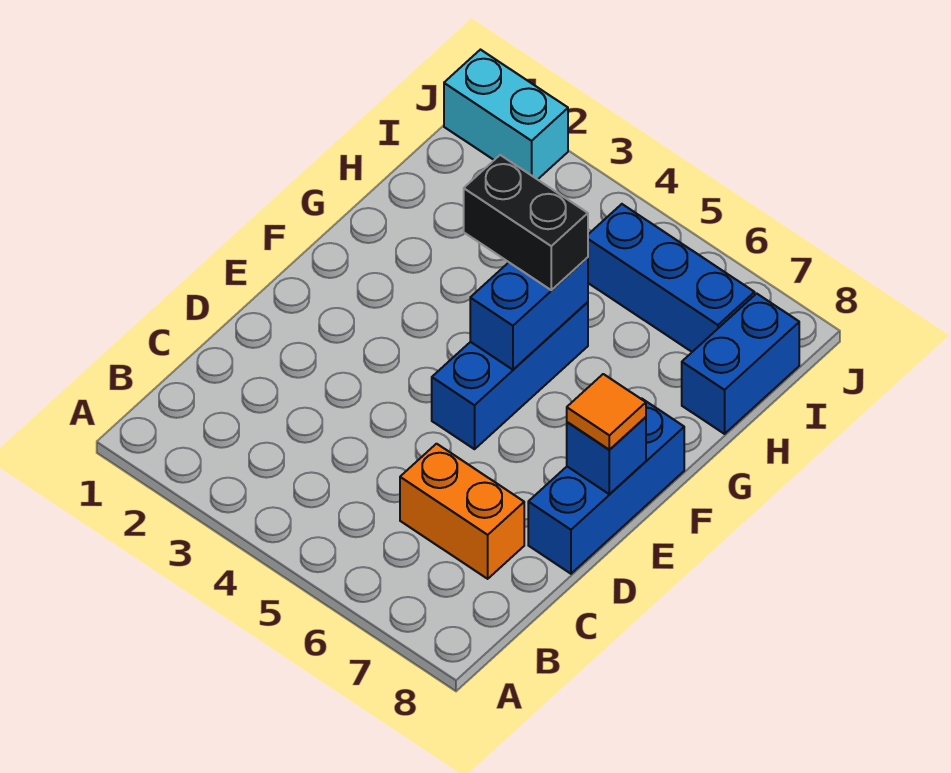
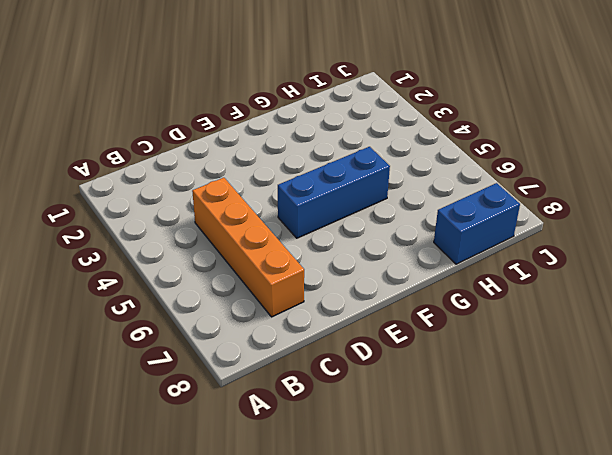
orange brick C4:C7 level 1 -> orange brick C6:C7 level 1
none -> blue brick D8:F8 level 1
none -> blue brick I5:I7 level 1

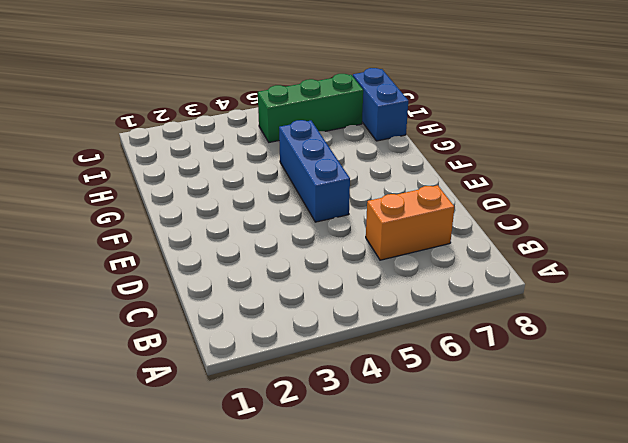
green brick I5:I7 level 1 -> blue brick I5:I7 level 1
none -> blue brick D8:F8 level 1
none -> cyan brick J1:J2 level 1

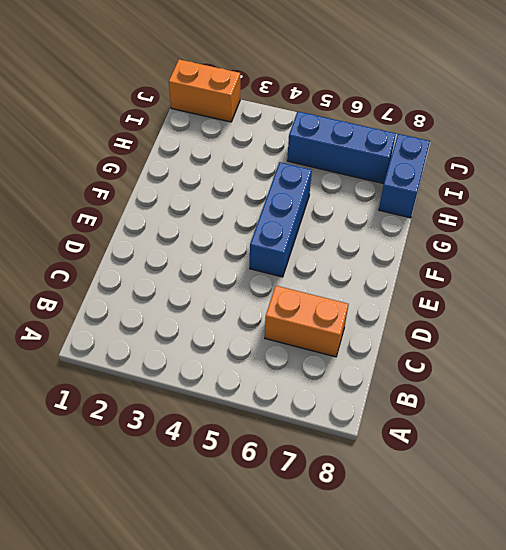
orange brick J1:J2 level 1 -> cyan brick J1:J2 level 1
none -> blue brick D8:F8 level 1
none -> blue brick E8 level 2

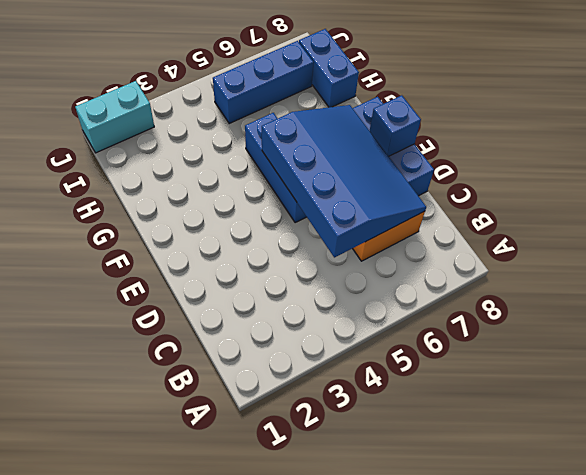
blue slope C5:F7 level 2 top 5 -> blue brick F5:G5 level 2
none -> orange tile E8 level 3
none -> black brick G4:G5 level 3

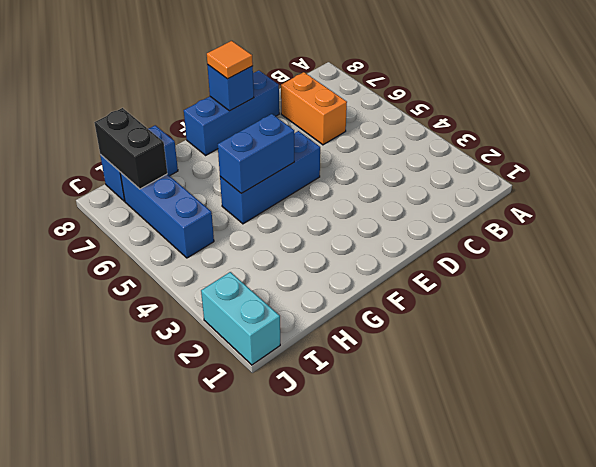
black brick I7:I8 level 2 -> black brick G4:G5 level 3

